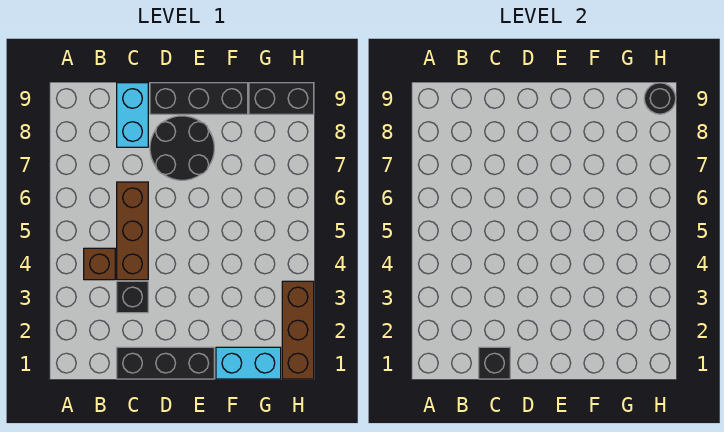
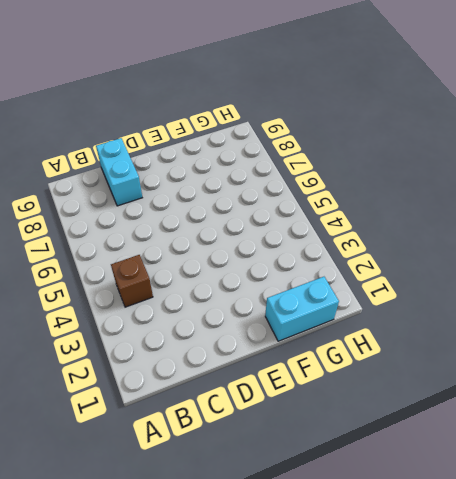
none -> black brick C1:E1 level 1
none -> black brick C3 level 1
none -> brown brick C4:C6 level 1

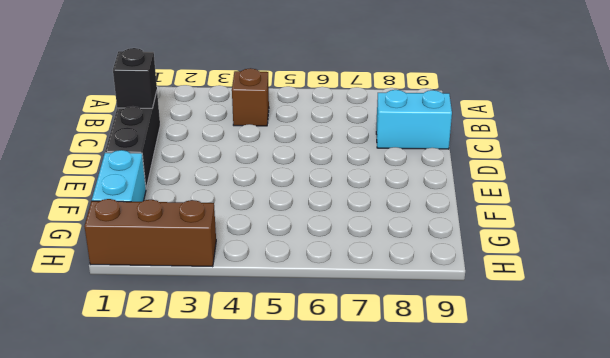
none -> black brick C3 level 1
none -> brown brick C4:C6 level 1
none -> black round brick D7:E8 level 1

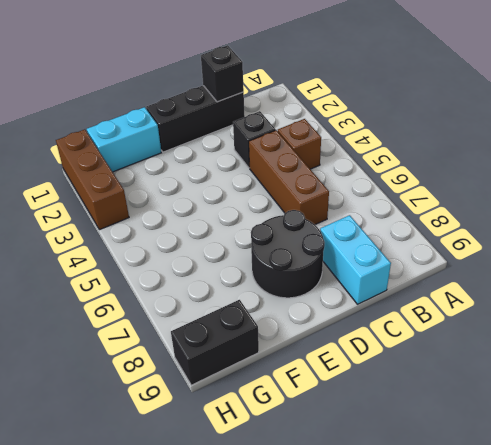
none -> black brick D9:F9 level 1
none -> black round brick H9 level 2

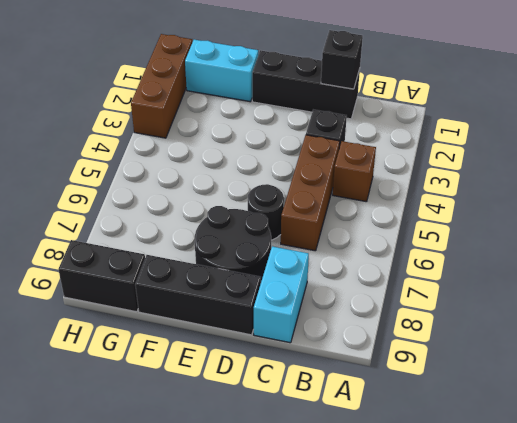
black round brick D6 level 1 -> black round brick H9 level 2

